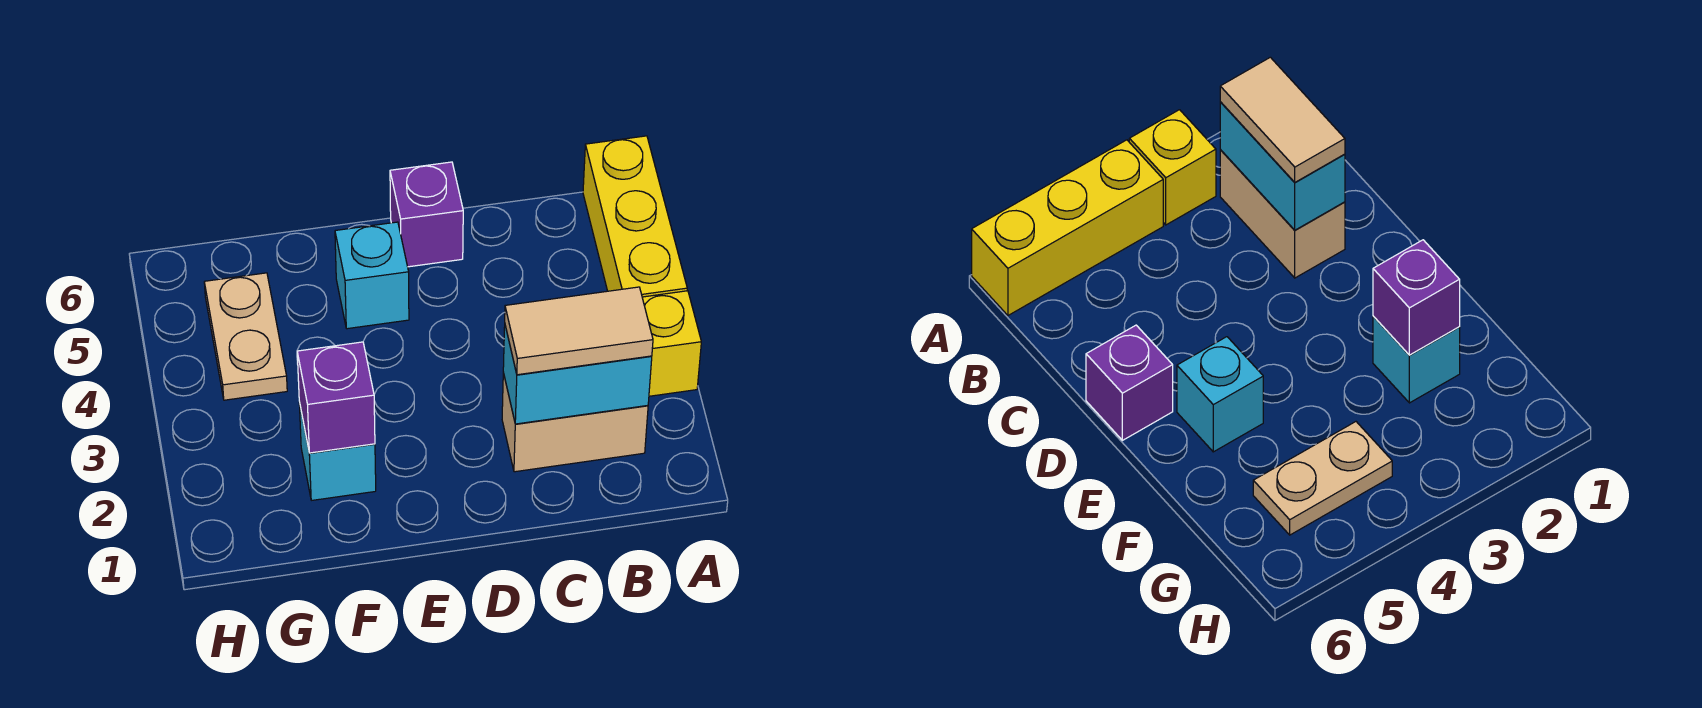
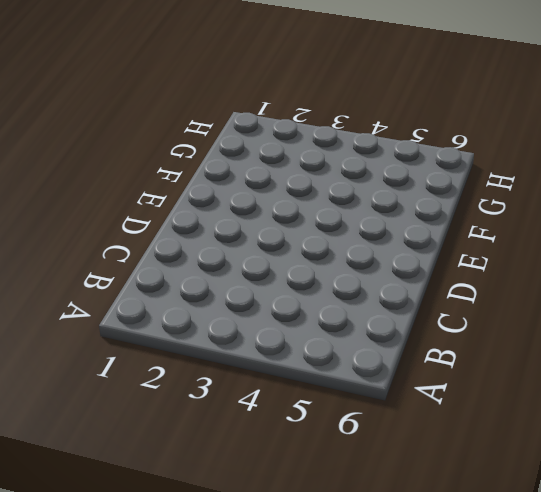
none -> yellow brick A3 level 1
none -> yellow brick A4:A6 level 1

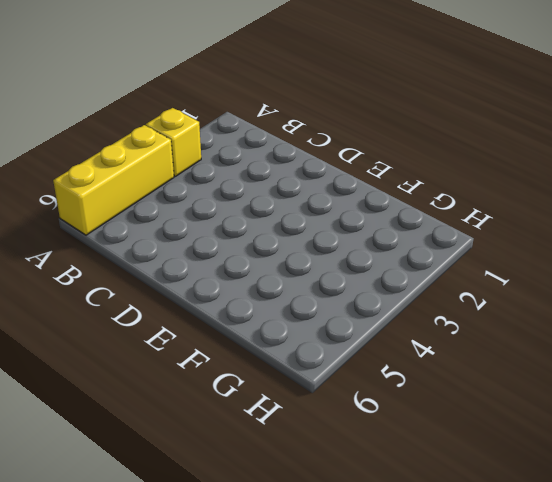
none -> tan brick B2:C2 level 1
none -> purple brick D6 level 1

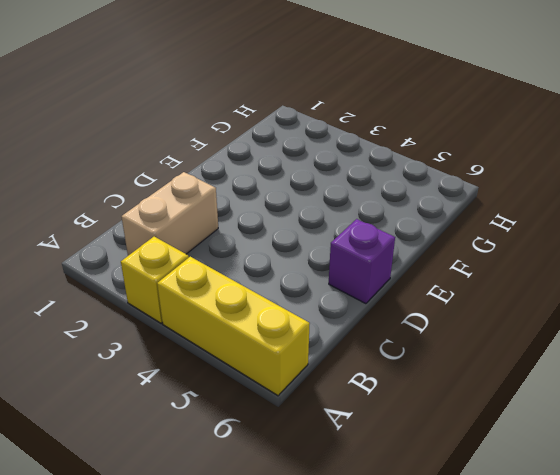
none -> cyan brick E5 level 1
none -> cyan brick F2 level 1

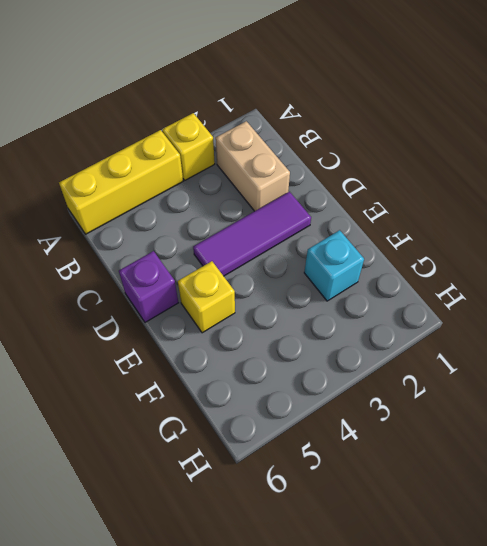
purple tile D2:D4 level 1 -> none
yellow brick E5 level 1 -> cyan brick E5 level 1
none -> tan plate G4:G5 level 1
none -> cyan brick B2:C2 level 2

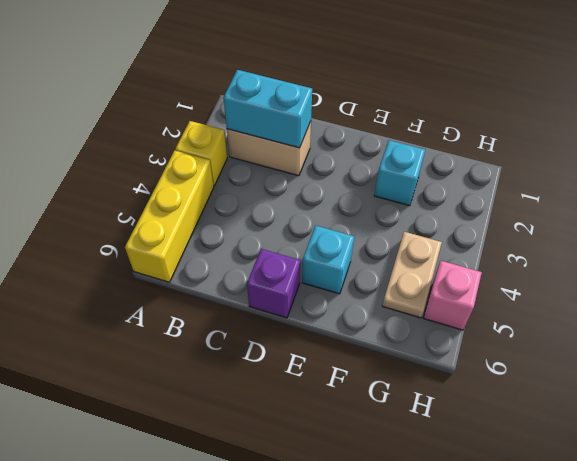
pink brick H5 level 1 -> none
none -> purple brick F2 level 2
none -> tan tile B2:C2 level 3

